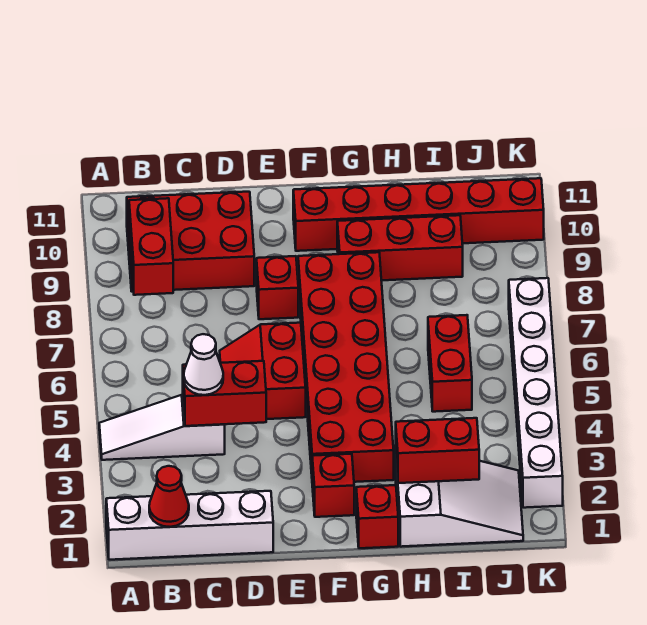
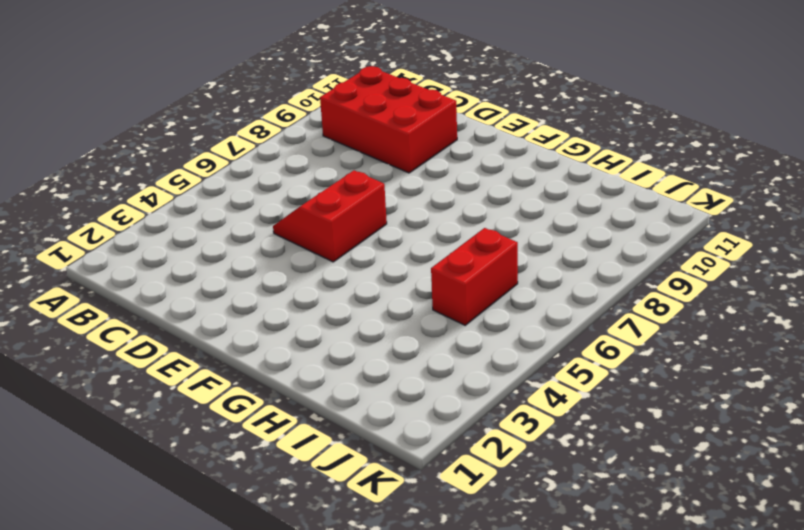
none -> white brick A1:D1 level 1
none -> white slope A4:C4 level 1 top C
none -> red brick E8 level 1

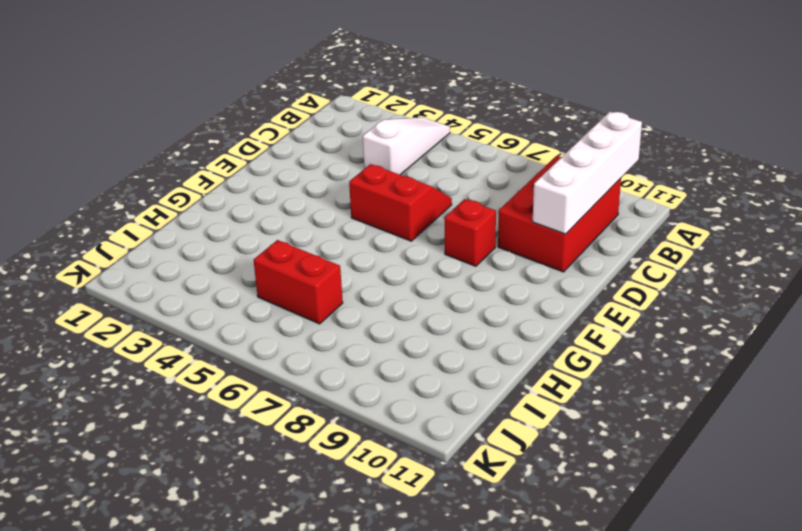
white brick A10:D10 level 2 -> white brick A1:D1 level 1
none -> red brick F2 level 1
none -> red brick F3:G8 level 1
none -> red brick F10:K10 level 1

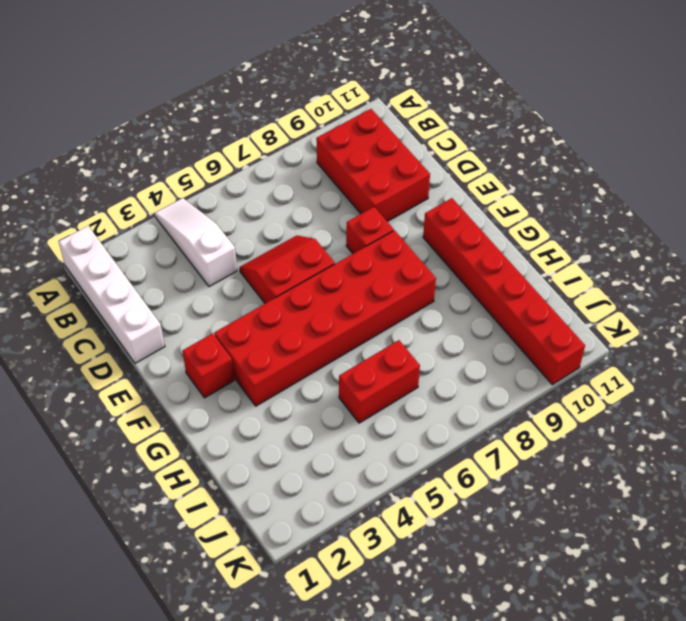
none -> red brick G1 level 1
none -> red brick G9:I9 level 1
none -> white slope H1:J2 level 1 top H

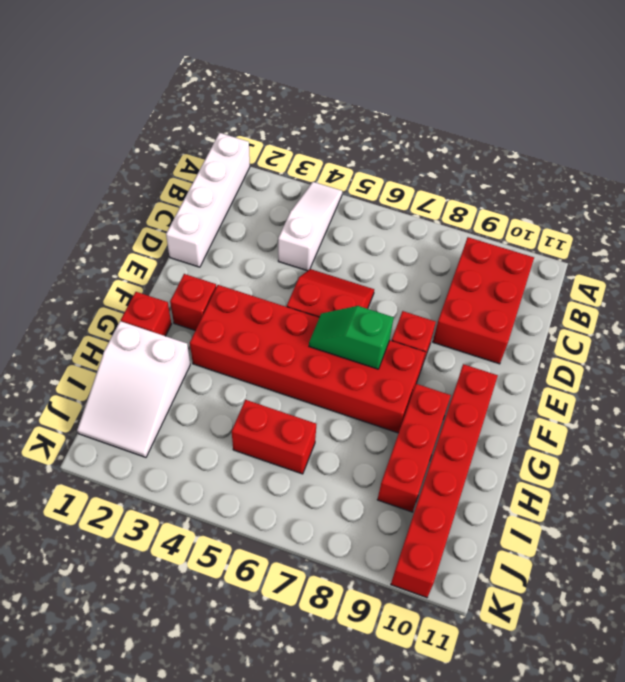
green slope F6:F7 level 2 top 7 -> none
none -> white brick K2:K7 level 1
none -> red cone B1 level 2
none -> red brick B8:B9 level 2

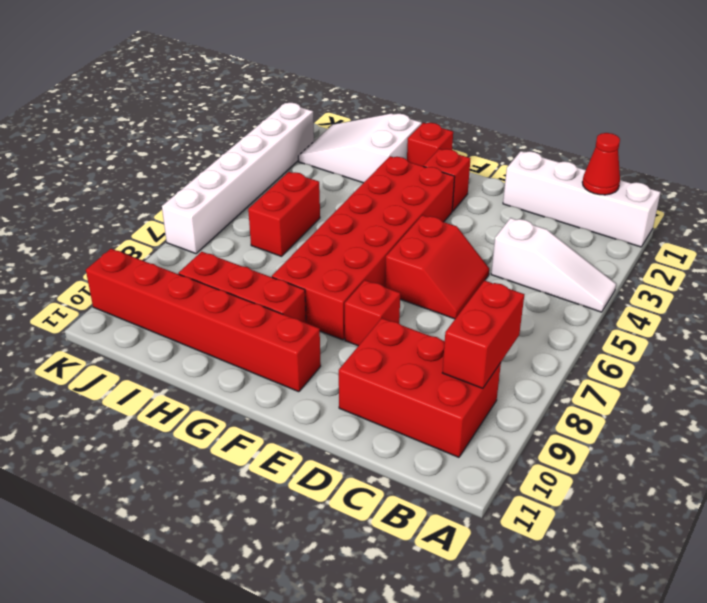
none -> red brick C4:D4 level 2
none -> red brick H2:I2 level 2
none -> white cone C4 level 3

